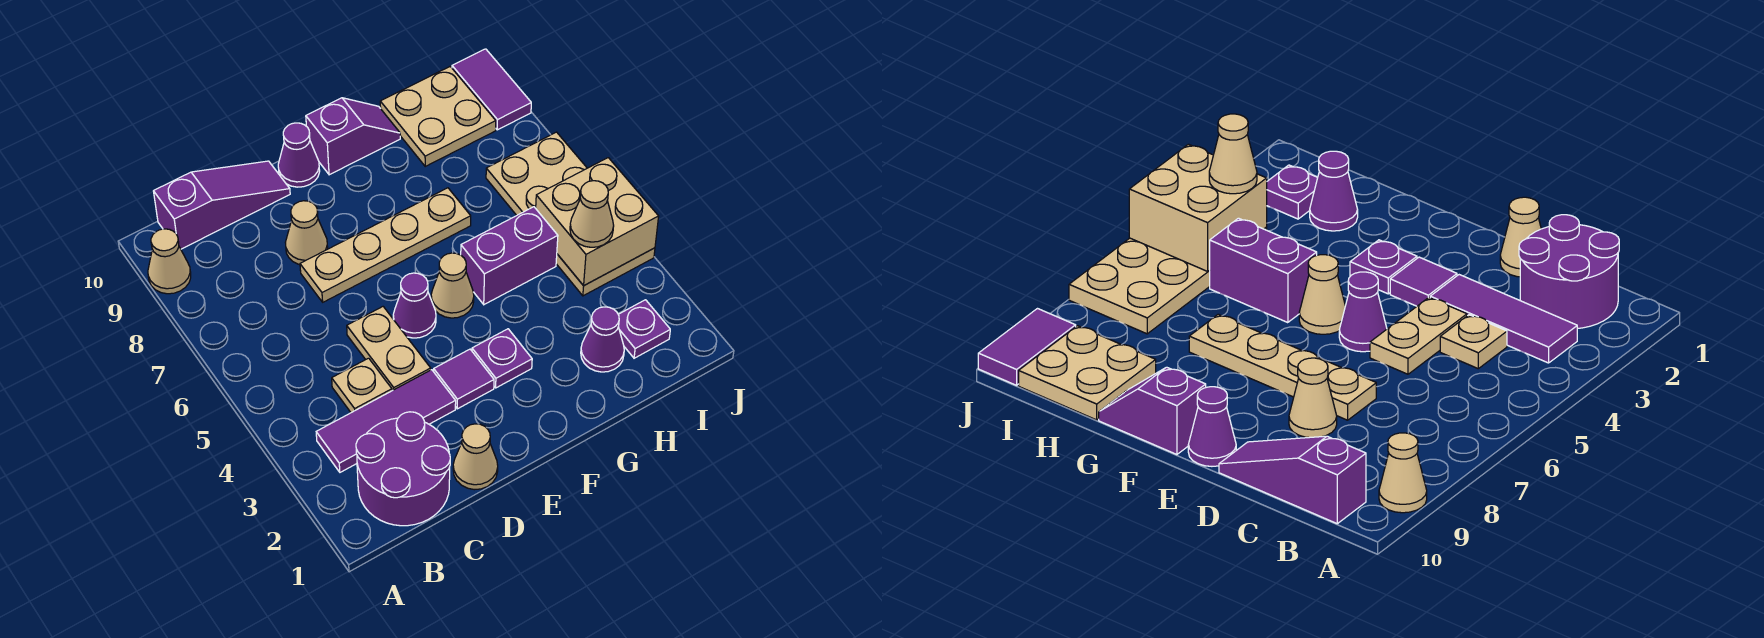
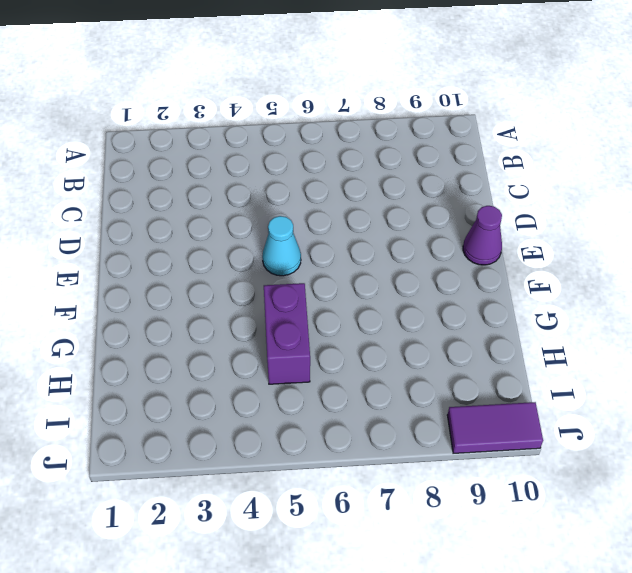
cyan cone E5 level 1 -> purple cone E5 level 1
none -> tan cone A9 level 1
none -> purple round brick B1:C2 level 1
none -> purple tile B3:D3 level 1

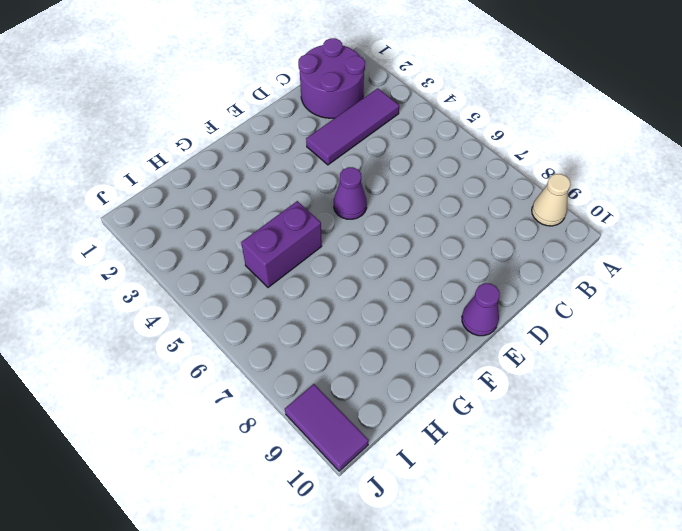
none -> purple slope B10:D10 level 1 top B
none -> tan plate C4 level 1
none -> tan cone D1 level 1

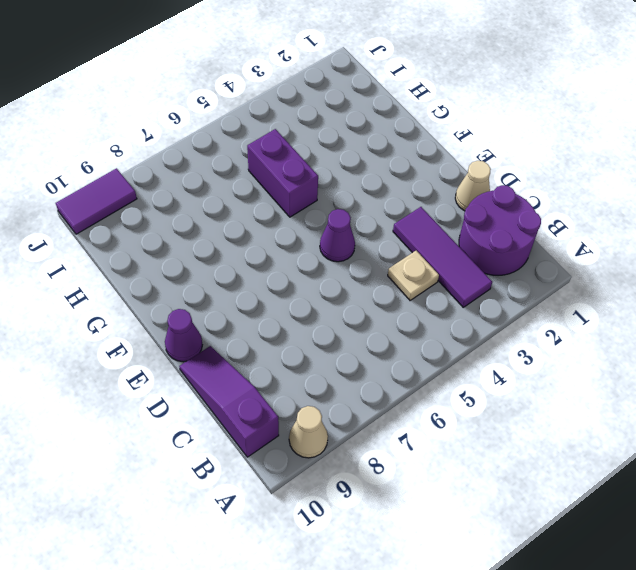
none -> tan plate D4:D5 level 1
none -> tan plate D7:G7 level 1
none -> tan cone D8 level 1

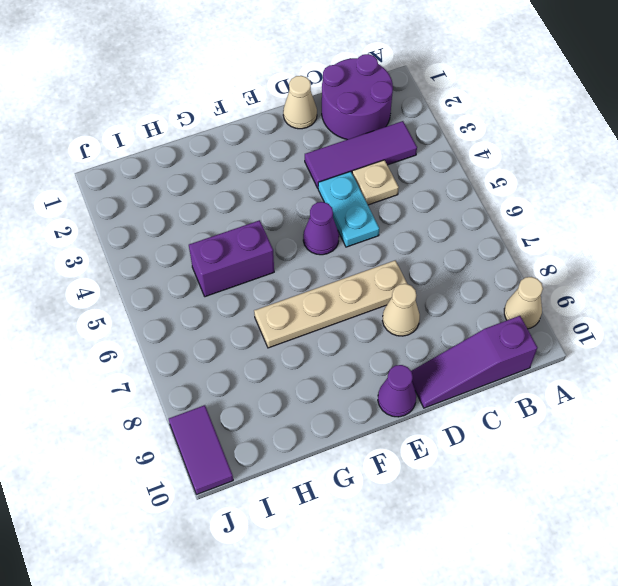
cyan plate D4:D5 level 1 -> tan plate D4:D5 level 1
none -> purple tile E3 level 1
none -> purple plate F3 level 1
none -> tan cone F5 level 1

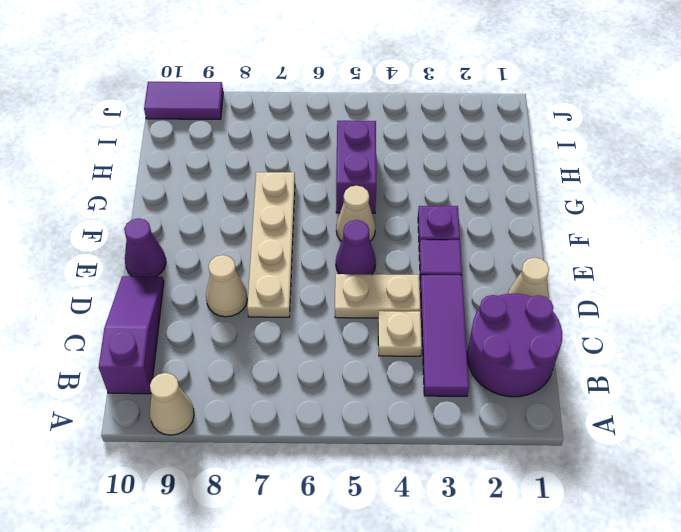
none -> purple slope F10:G10 level 1 top F
none -> purple cone H2 level 1
none -> tan plate H9:I10 level 1

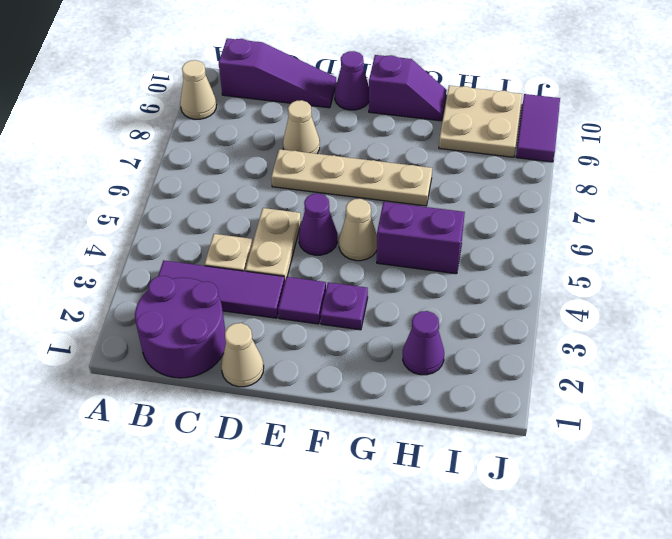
none -> purple plate I2 level 1
none -> tan plate I4:J7 level 1
none -> tan brick I4:J5 level 2

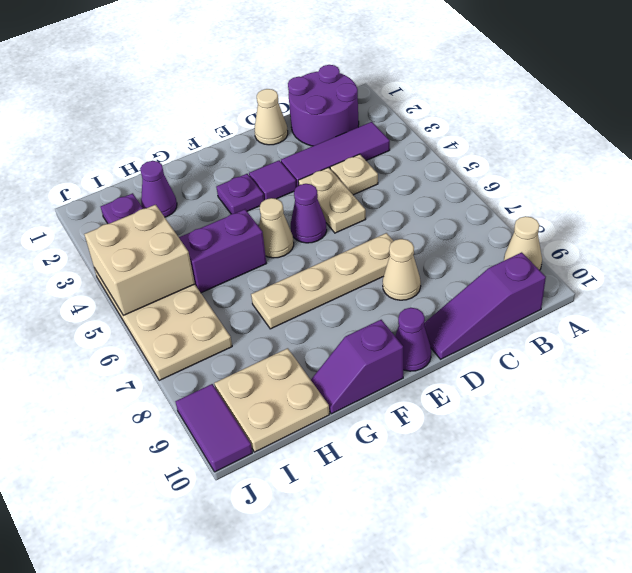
none -> tan cone I4 level 3

